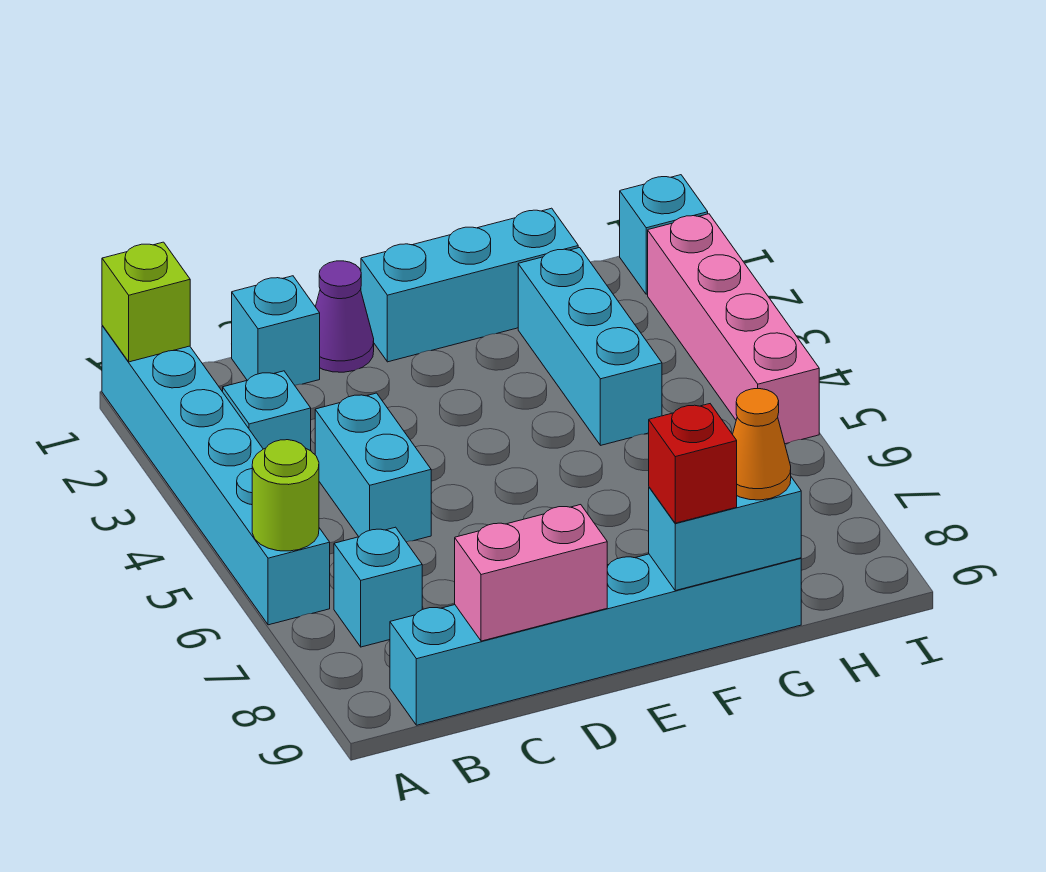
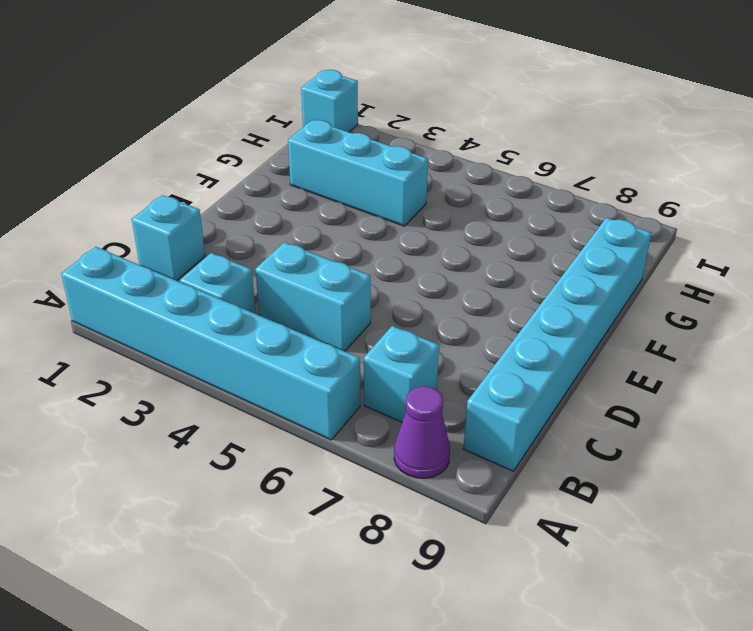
purple cone A8 level 1 -> purple cone D1 level 1
none -> cyan brick E1:G1 level 1
none -> pink brick I2:I5 level 1
none -> lime brick A1 level 2

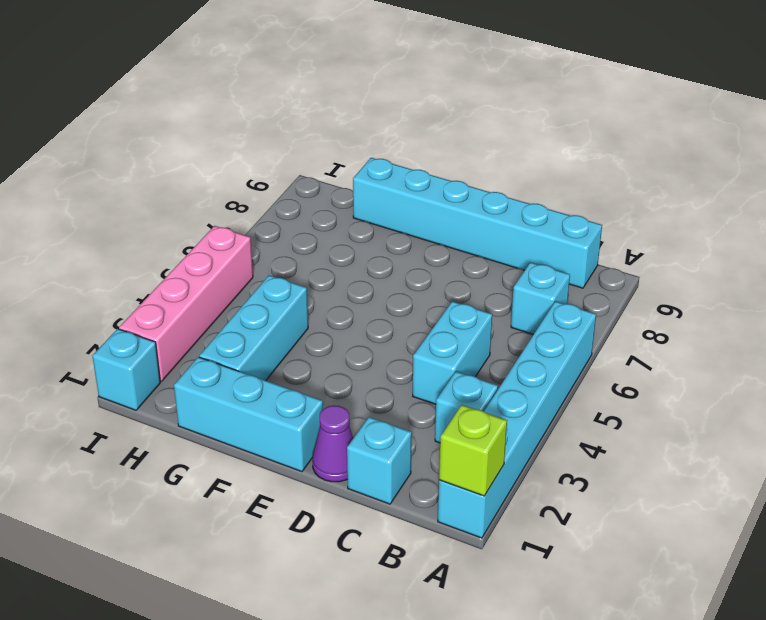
none -> lime round brick A6 level 2
none -> pink brick C9:D9 level 2
none -> cyan brick F9:G9 level 2

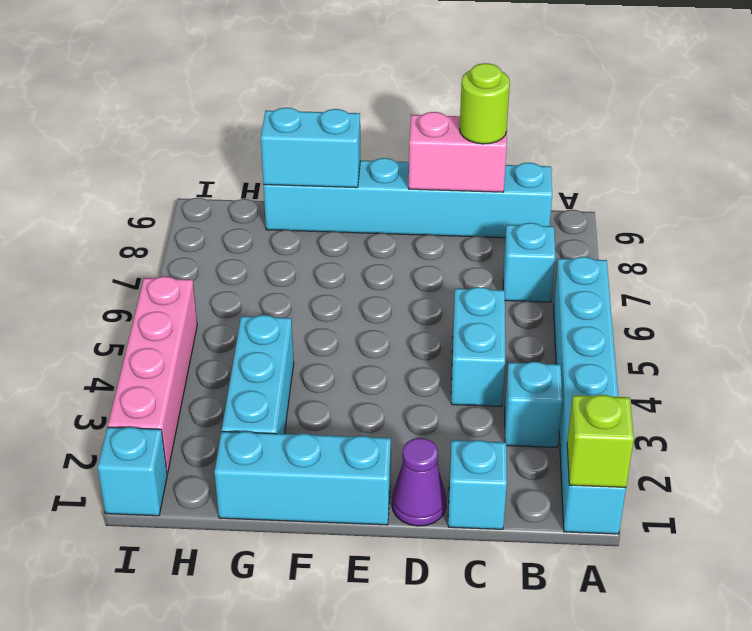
lime round brick C9 level 3 -> lime round brick A6 level 2
none -> red brick F9 level 3
none -> orange cone G9 level 3

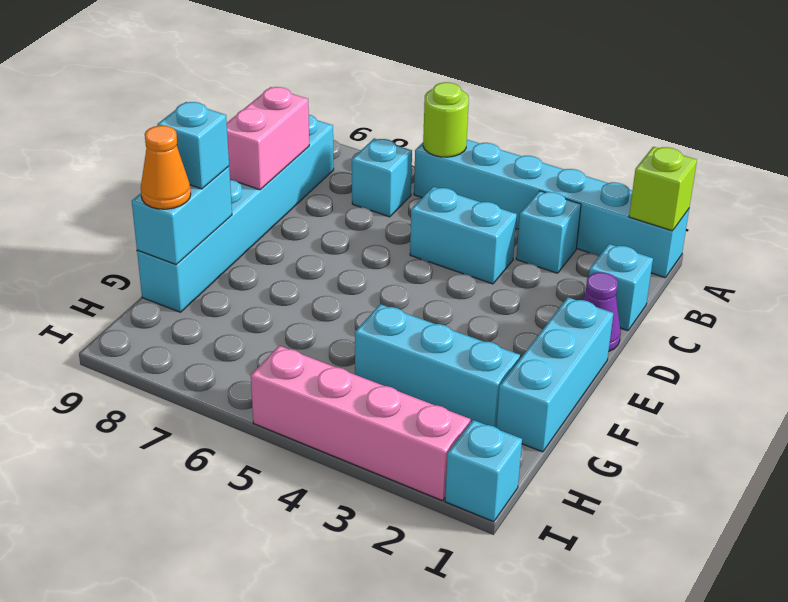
cyan brick F9 level 3 -> red brick F9 level 3

